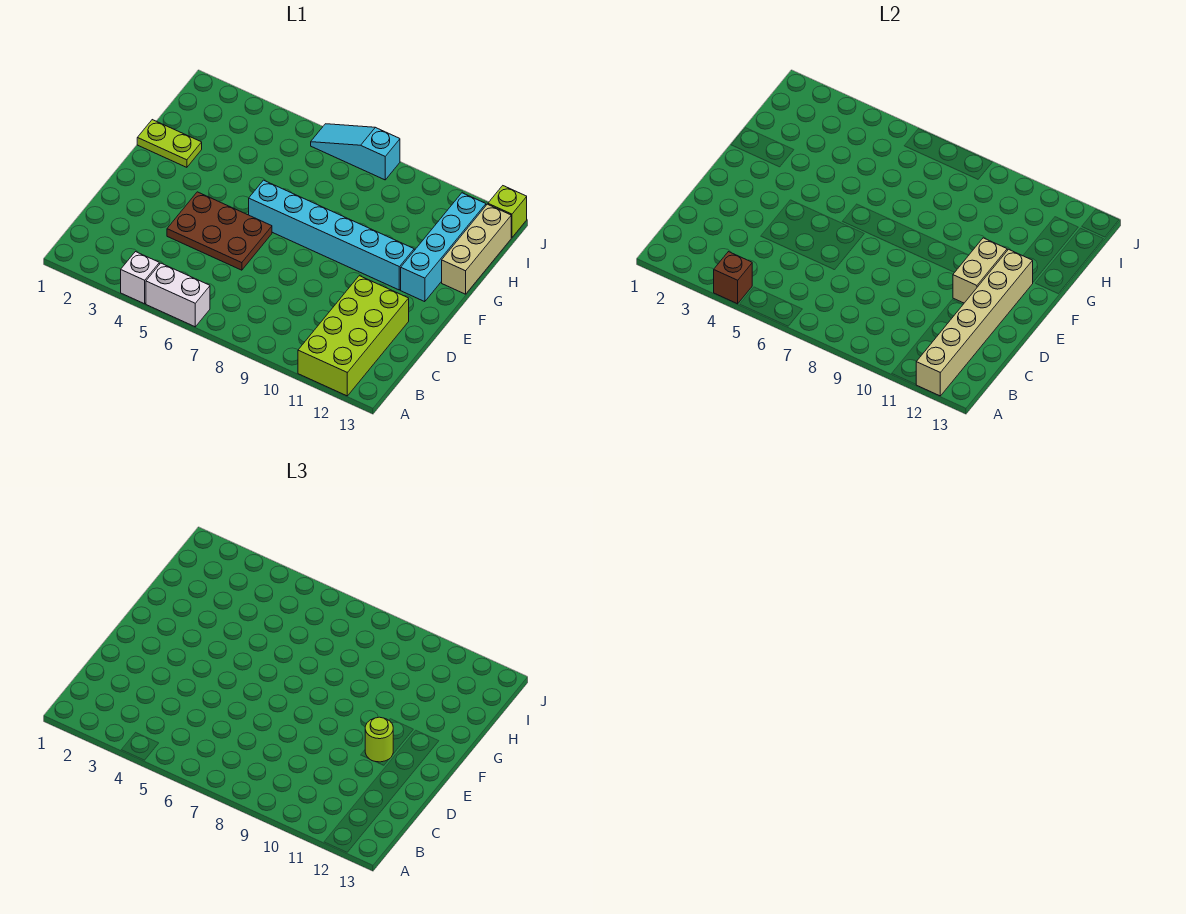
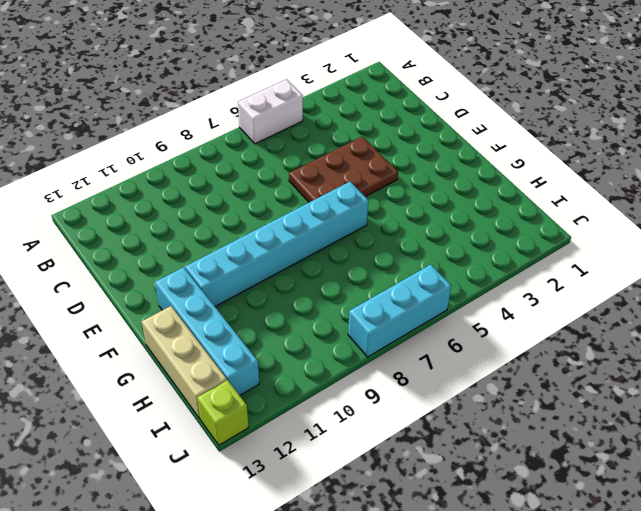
cyan brick J6:J8 level 1 -> cyan slope J6:J8 level 1 top 8
none -> white brick A4 level 1
none -> lime brick A11:D12 level 1
none -> lime plate G1:G2 level 1

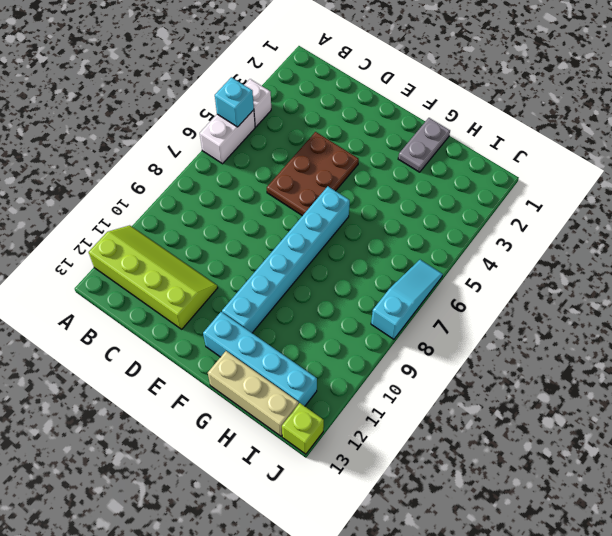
cyan brick A5 level 2 -> none
lime slope A11:D12 level 1 top 12 -> lime brick A11:D12 level 1
grey plate G1:G2 level 1 -> lime plate G1:G2 level 1
none -> brown brick A4 level 2
none -> tan brick A12:F12 level 2
none -> tan brick E11:F11 level 2

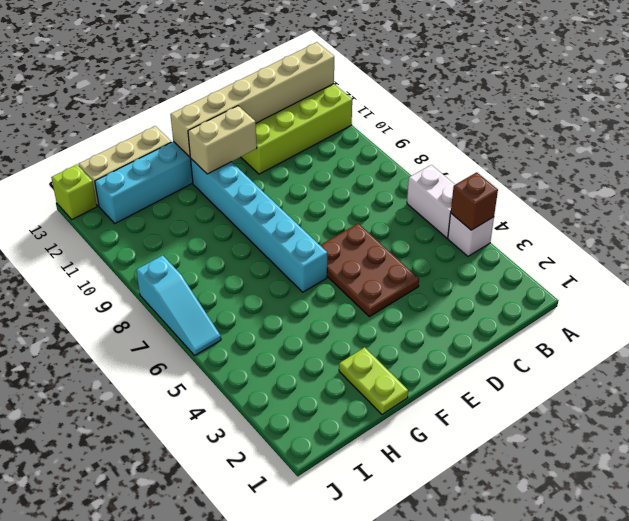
none -> lime round brick E11 level 3

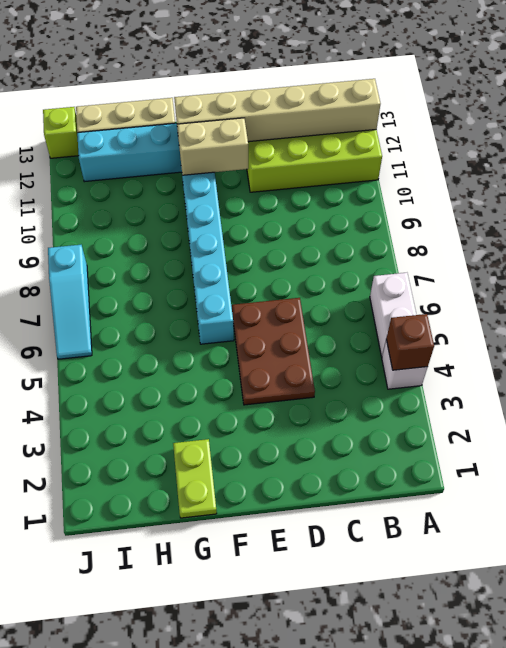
none -> lime round brick E11 level 3

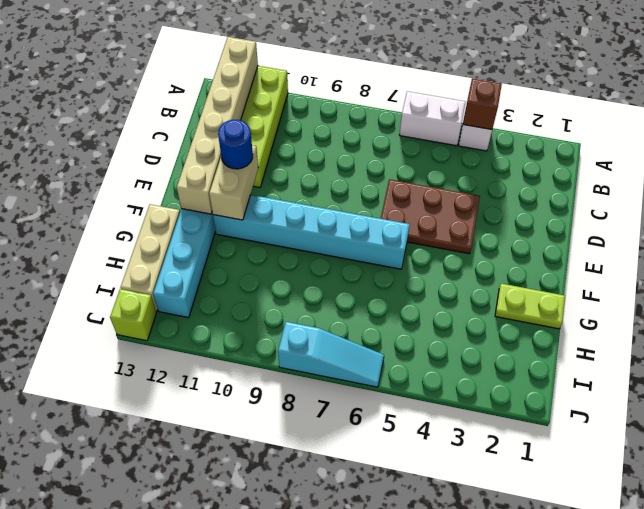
blue round brick E11 level 3 -> lime round brick E11 level 3

